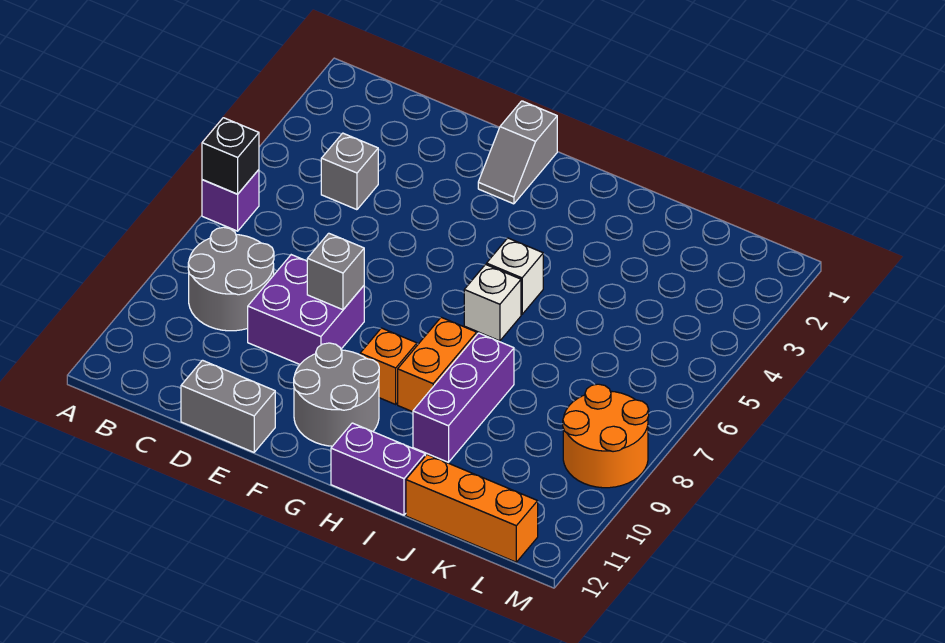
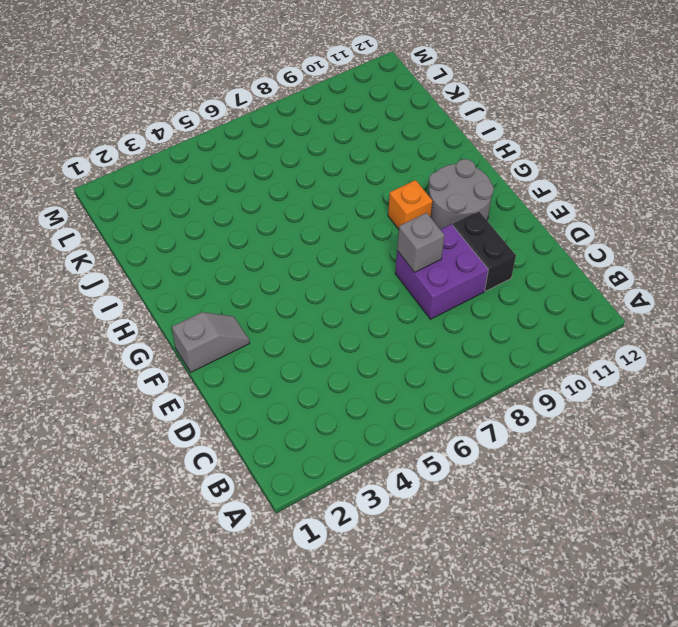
black brick D10:E10 level 1 -> none
none -> purple brick A6 level 1
none -> grey round brick B8:C9 level 1
none -> grey brick C4 level 1

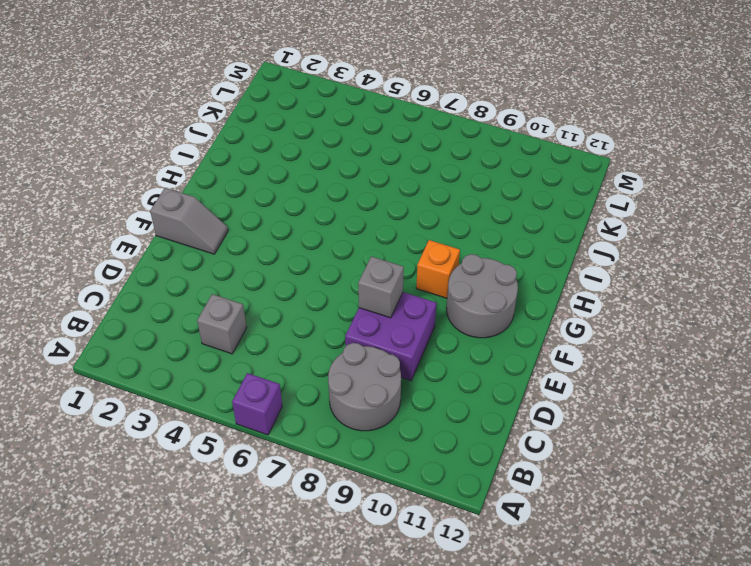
none -> grey brick D12:E12 level 1
none -> white brick H5 level 1
none -> white brick H6 level 1

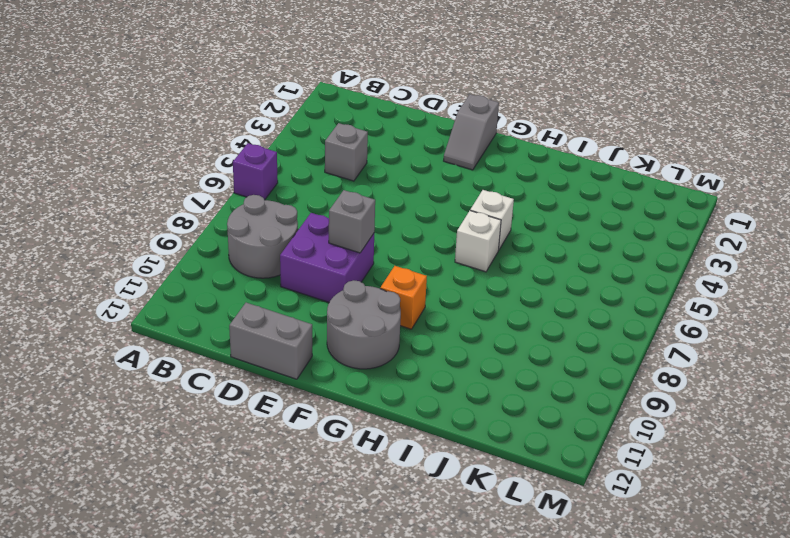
none -> orange brick H8:H9 level 1
none -> purple brick H12:I12 level 1
none -> purple brick I8:I10 level 1

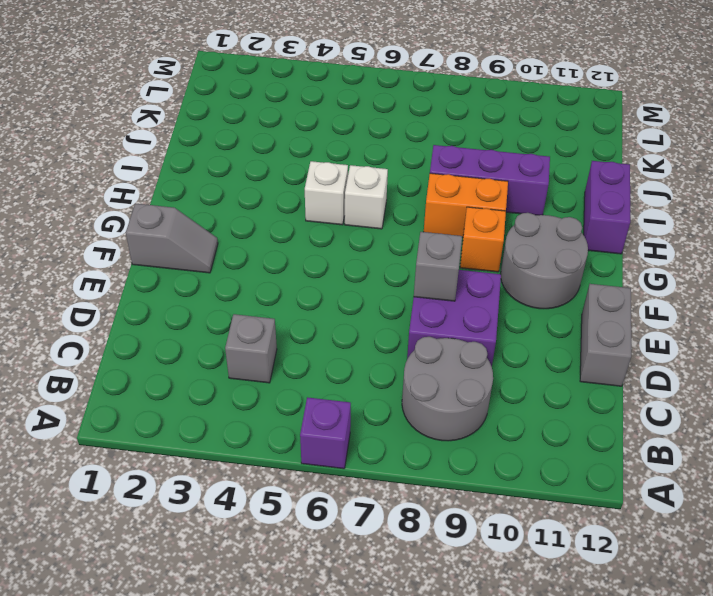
none -> orange brick J12:L12 level 1
none -> orange round brick L8:M9 level 1
none -> black brick A6 level 2

